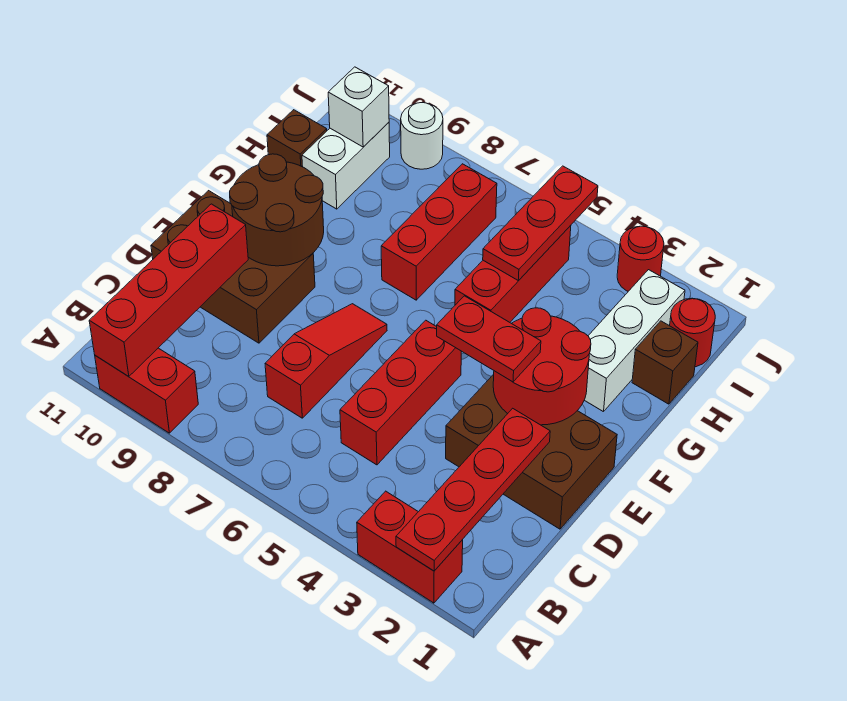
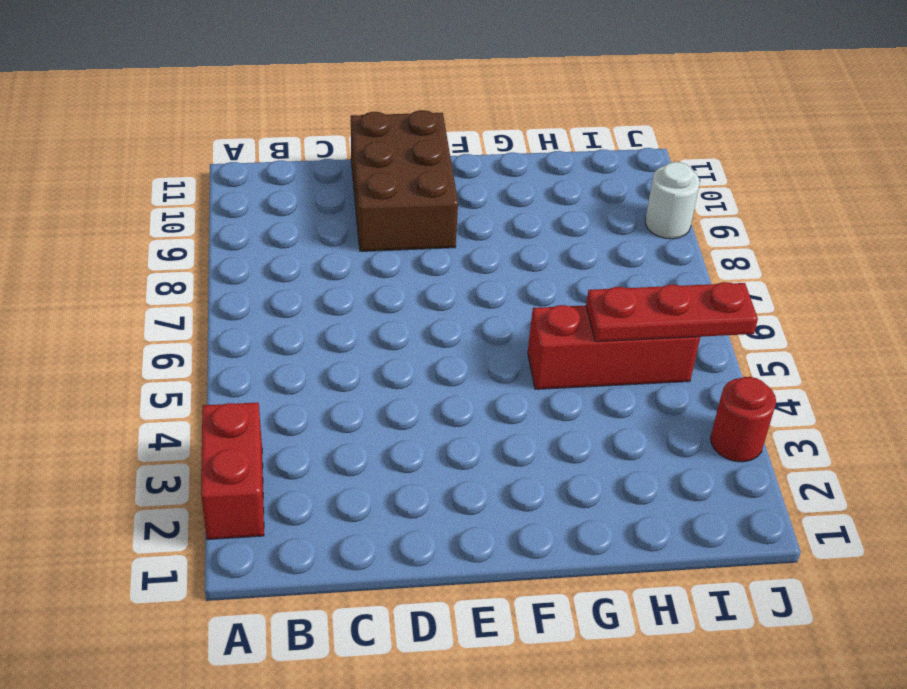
none -> red brick A9:A10 level 1
none -> red brick C5:E5 level 1
none -> red slope C7:E7 level 1 top C

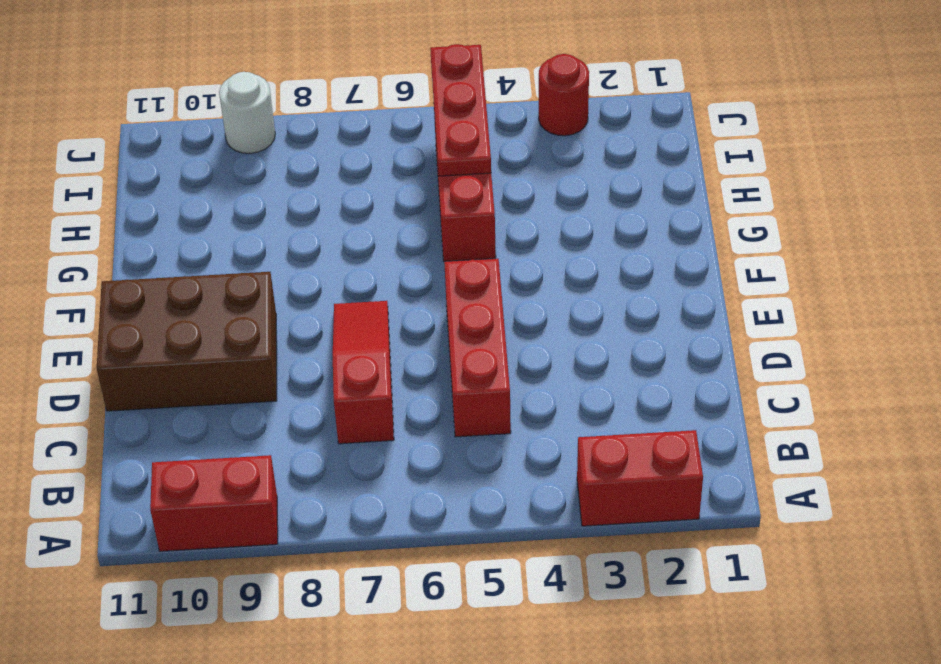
none -> brown brick D1:E3 level 1
none -> white brick G2:I2 level 1
none -> red brick G7:I7 level 1

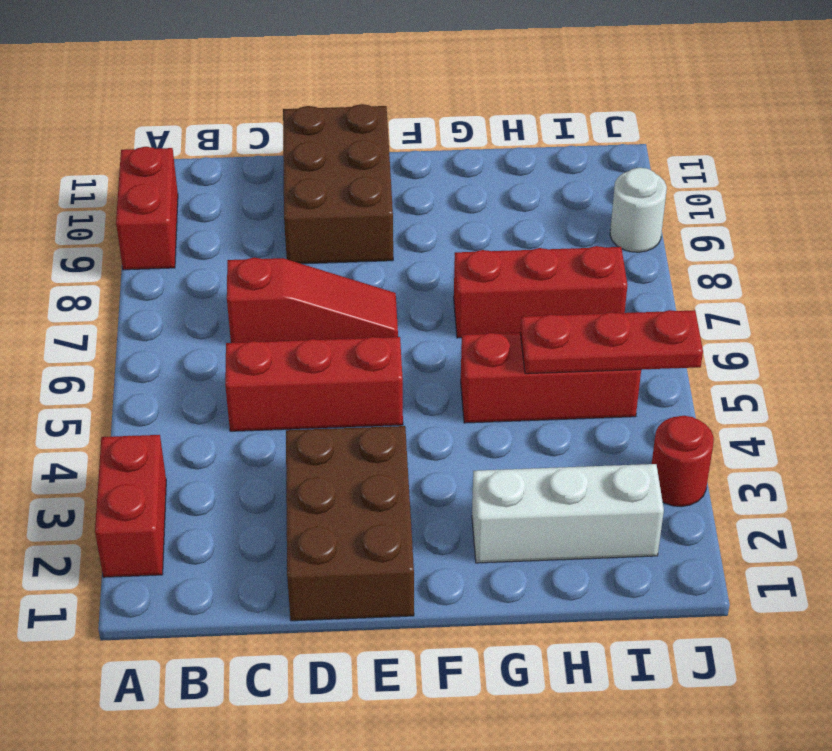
none -> brown brick H1 level 1
none -> white brick H10:I10 level 1
none -> brown brick H11 level 1

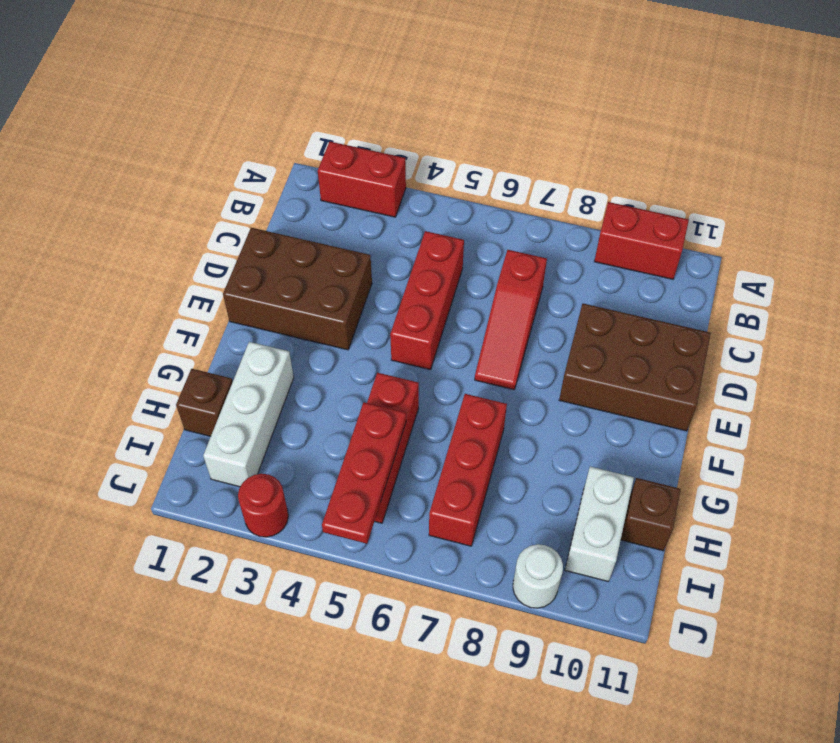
none -> red round brick I1 level 1
none -> red plate A2:D2 level 2
none -> red brick A10:D10 level 2

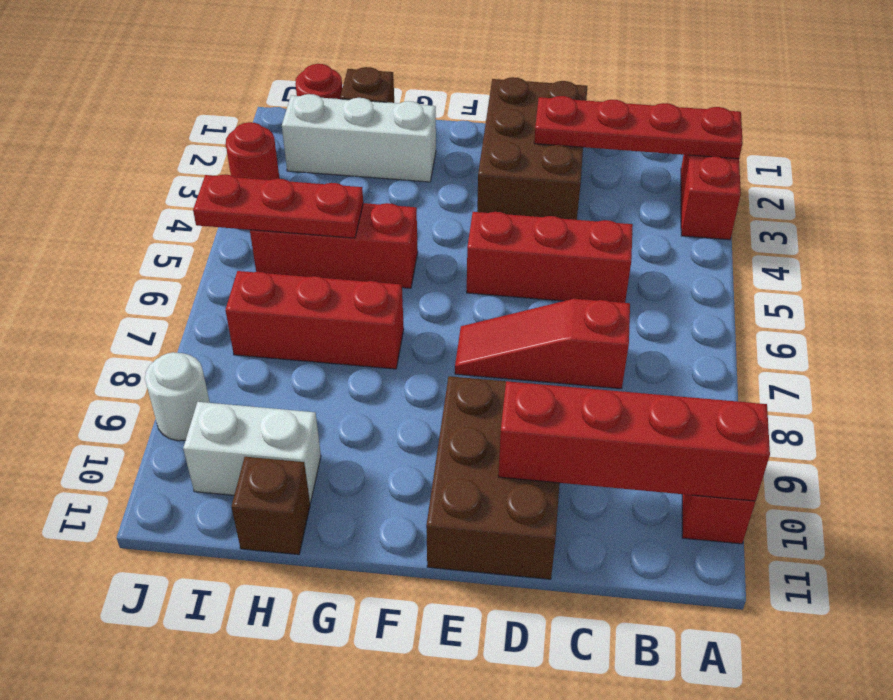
none -> red round brick E2:F3 level 2
none -> brown round brick E9:F10 level 2
none -> white brick I10 level 2

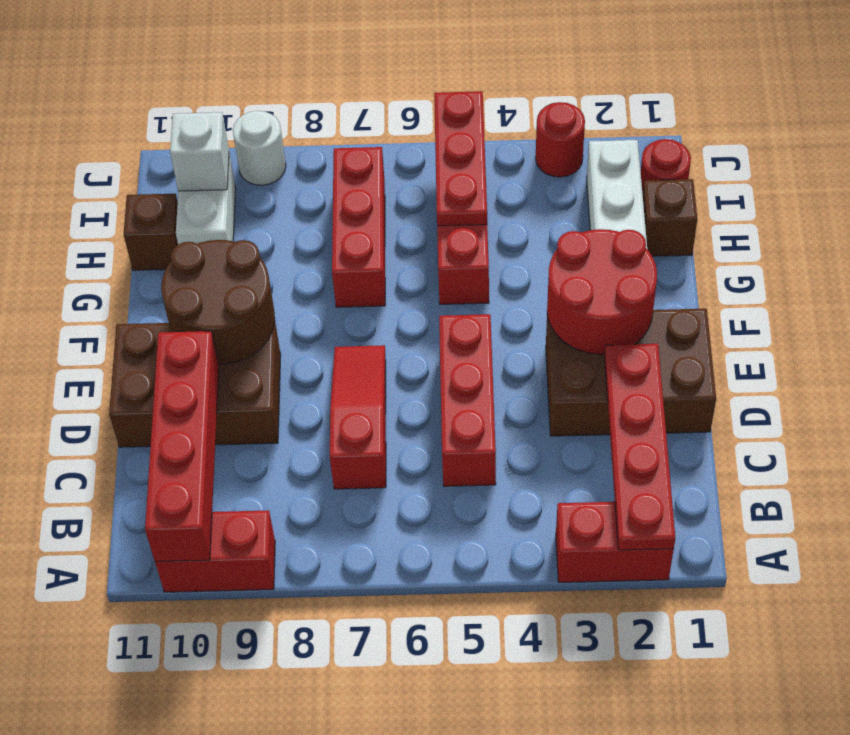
none -> red plate E3:E4 level 3

